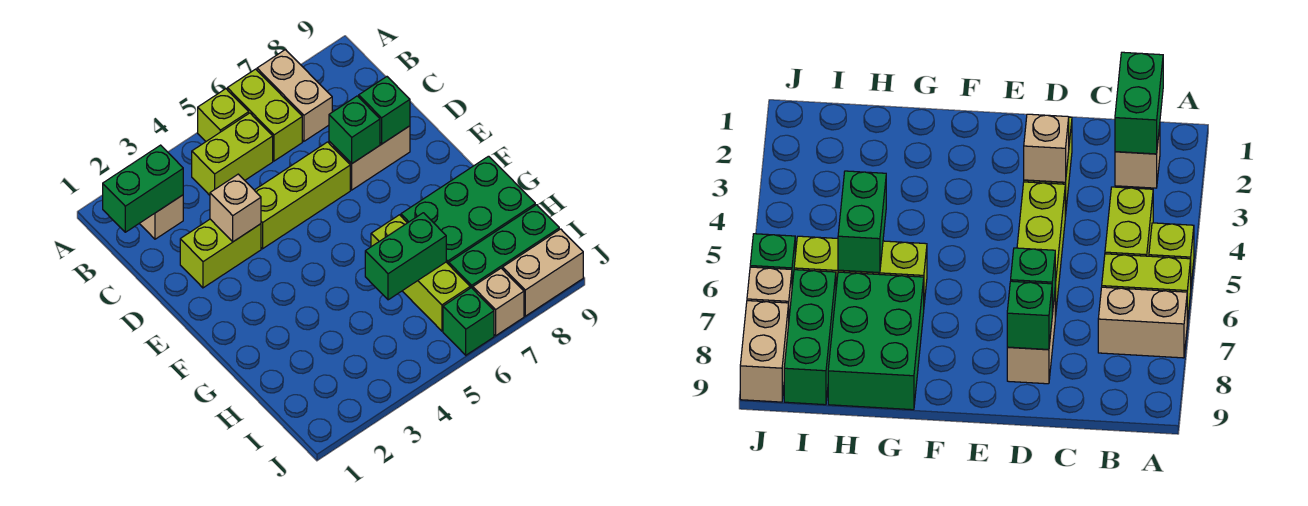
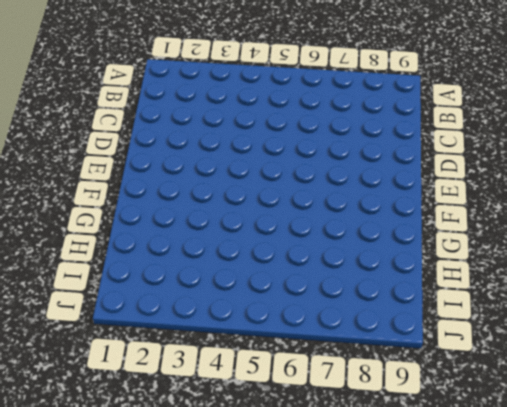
none -> lime brick A5 level 1
none -> lime brick A6:B6 level 1
none -> tan brick A7:B7 level 1

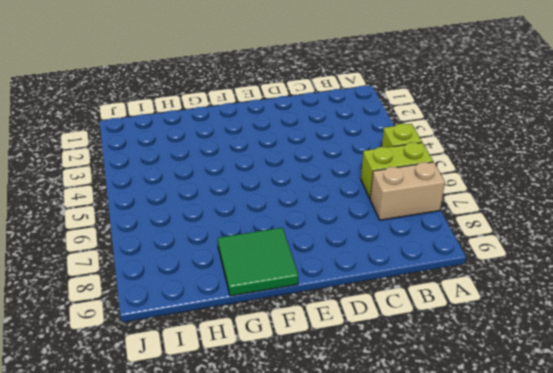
green tile F8:G9 level 1 -> green brick G7:H9 level 1
none -> tan brick B2 level 1
none -> lime brick B4:B5 level 1
none -> lime brick D2:D3 level 1

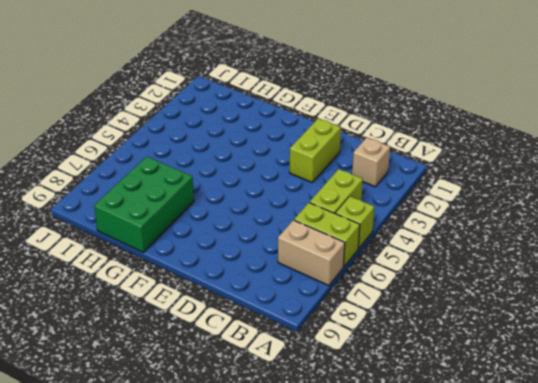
none -> lime brick D4:D6 level 1
none -> tan brick D7:D8 level 1
none -> lime brick G6:I6 level 1

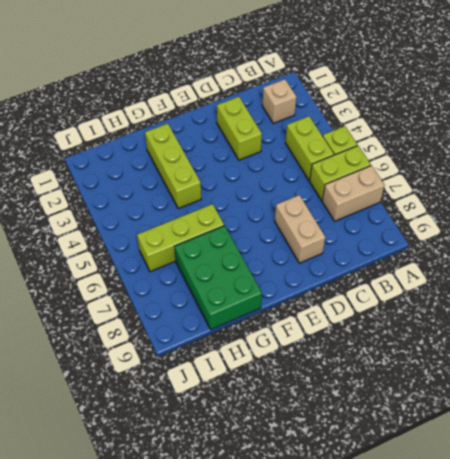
lime brick G2:G4 level 1 -> lime brick D4:D6 level 1
none -> green brick I7:I9 level 1
none -> green brick J6 level 1
none -> tan brick J7 level 1

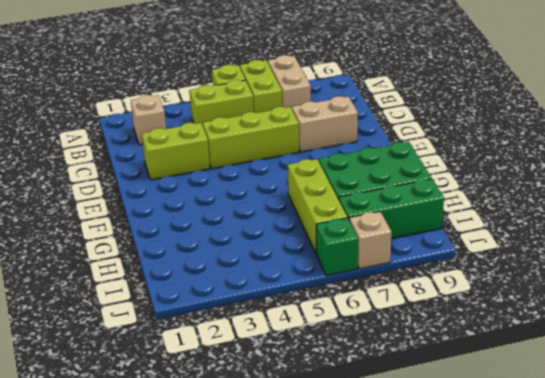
none -> tan brick J8:J9 level 1
none -> green brick B1:B2 level 2
none -> tan brick D3 level 2

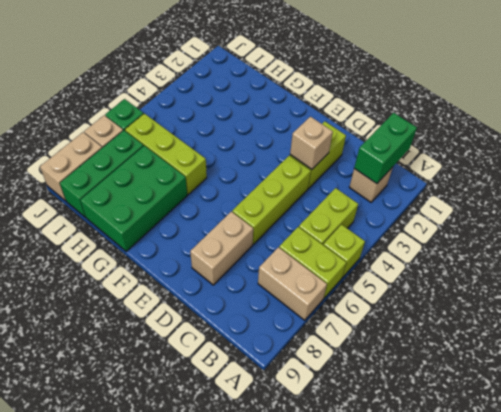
none -> green brick D7 level 2
none -> green brick D8 level 2
none -> green brick H5:H6 level 2

